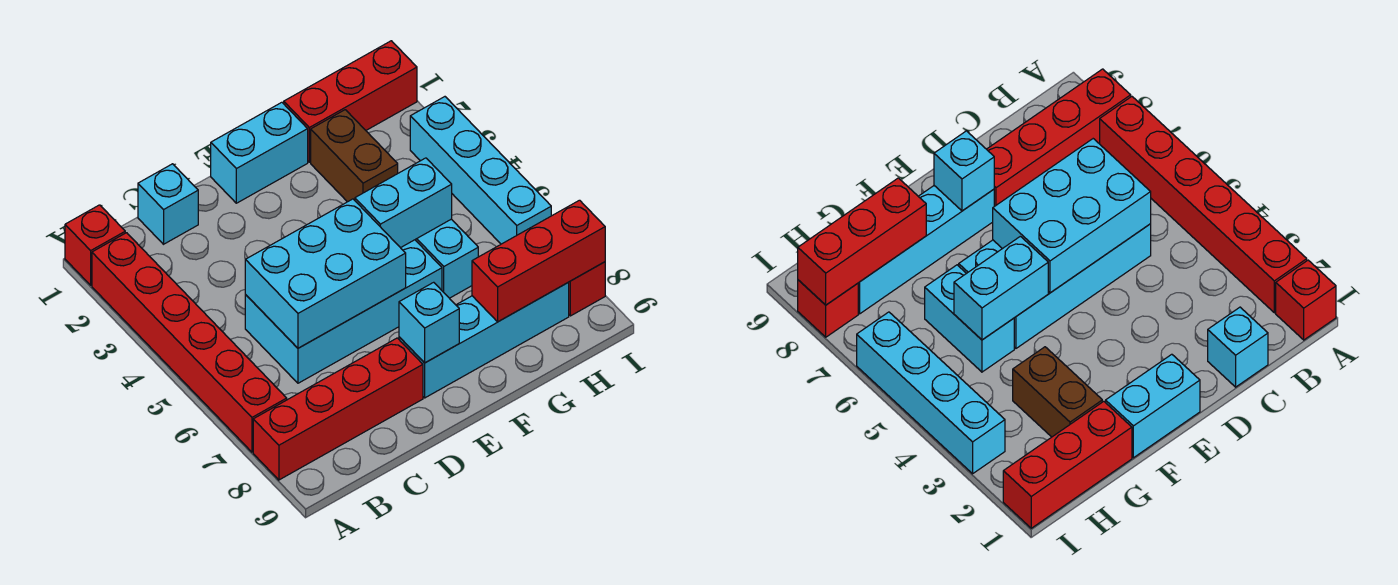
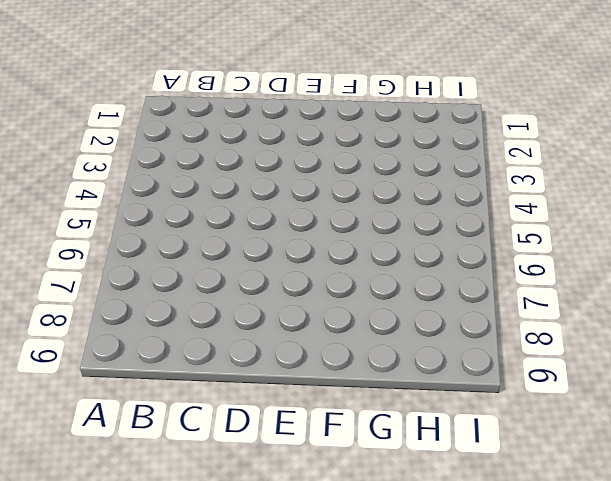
none -> red brick A1 level 1
none -> red brick A2:A7 level 1
none -> red brick A8:D8 level 1

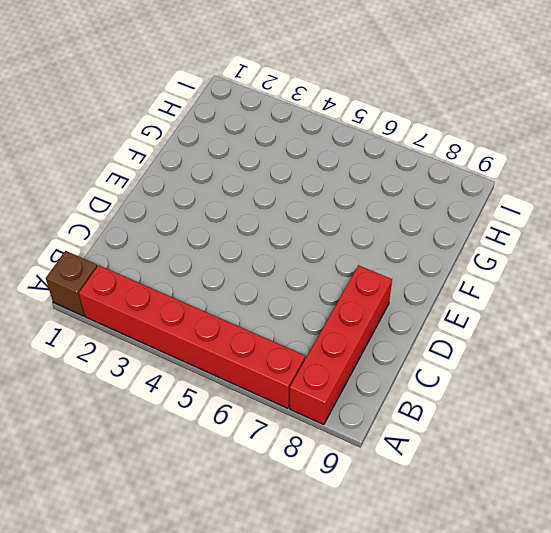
brown brick A1 level 1 -> red brick A1 level 1
none -> cyan brick C1 level 1
none -> cyan brick C5:F6 level 1
none -> cyan brick E1:F1 level 1

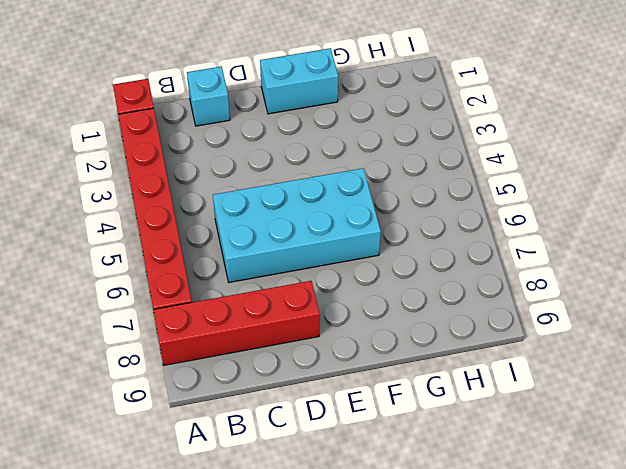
none -> cyan brick E8:H8 level 1
none -> red brick G1:I1 level 1
none -> brown brick G2:G3 level 1

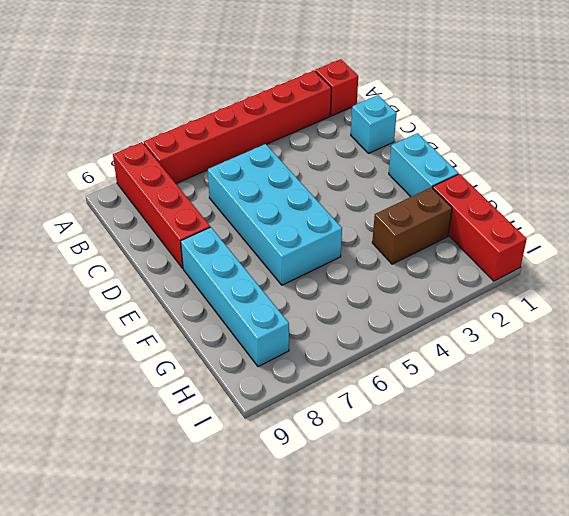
none -> cyan brick G5:G6 level 1
none -> cyan brick I3:I6 level 1
none -> red brick I8 level 1

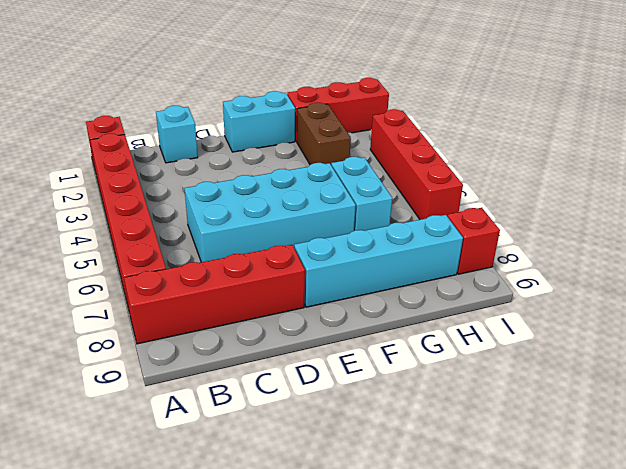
red brick I3:I6 level 1 -> cyan brick I3:I6 level 1
none -> cyan brick C5:E6 level 2
none -> cyan brick E8 level 2
none -> cyan brick F5:G5 level 2

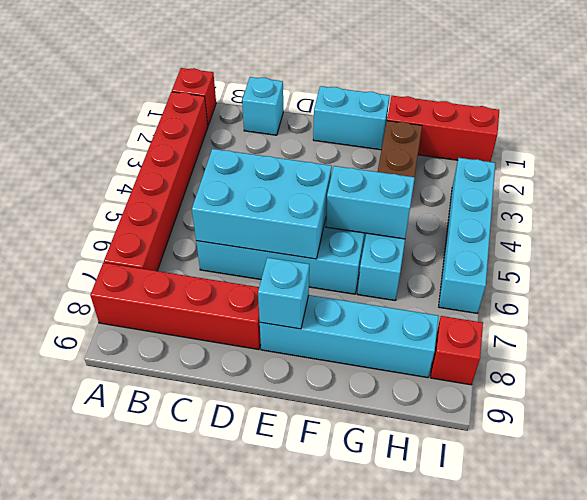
none -> red brick G8:I8 level 2

